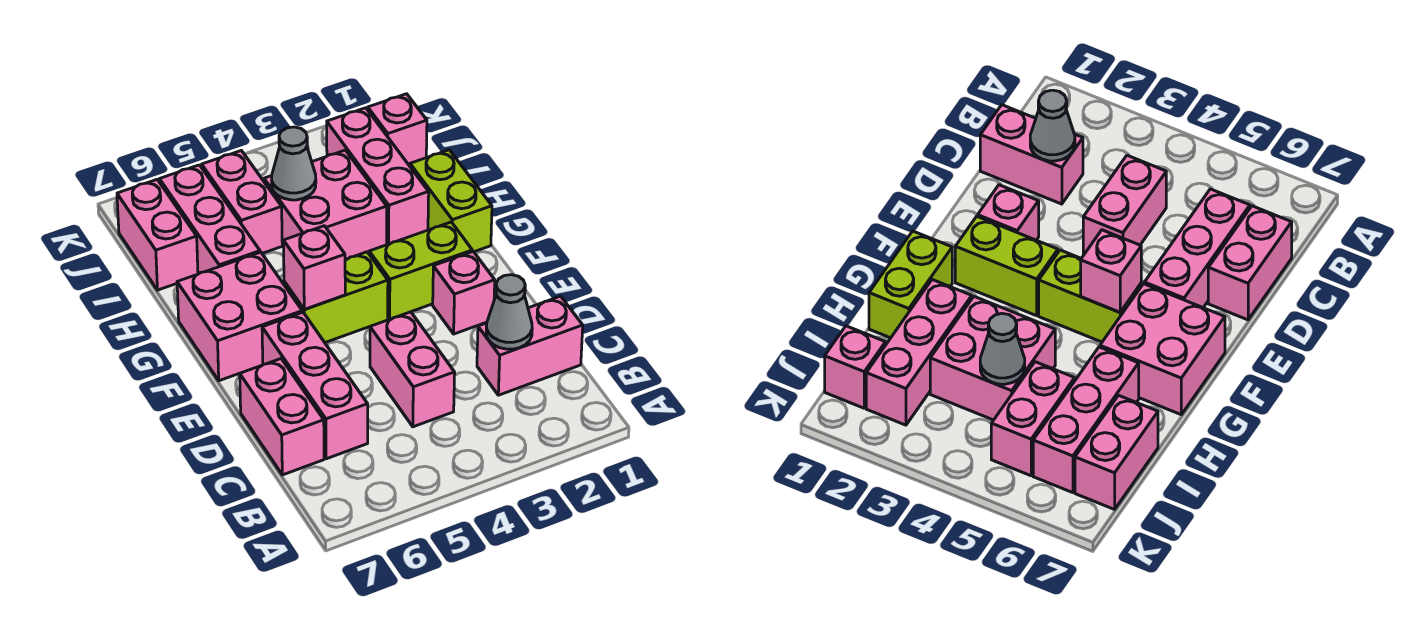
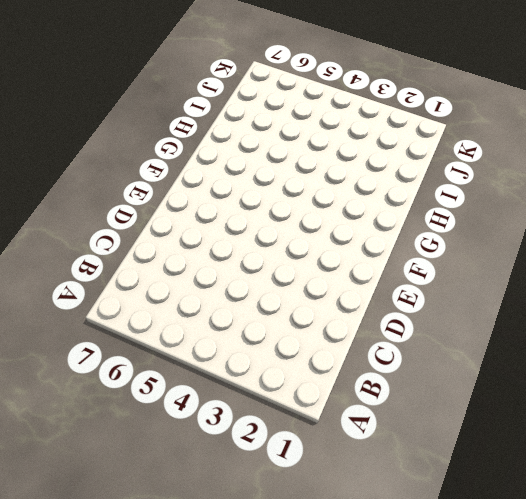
none -> pink brick C1:C2 level 1
none -> pink brick C4:D4 level 1
none -> pink brick C6:E6 level 1

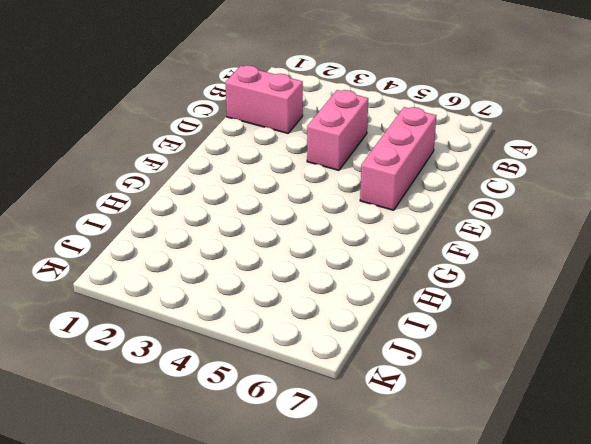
none -> pink brick C7:D7 level 1
none -> pink brick E2 level 1
none -> lime brick F2:F3 level 1

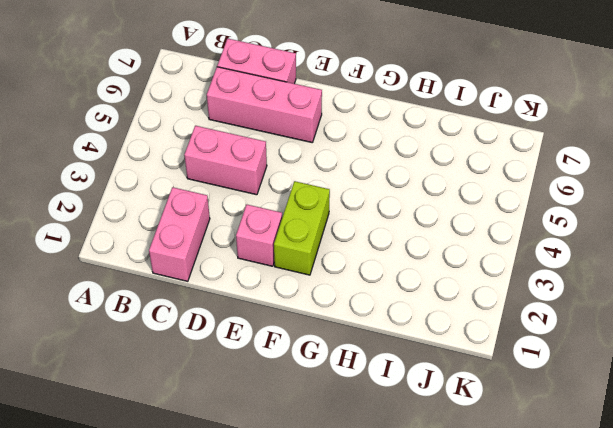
none -> lime brick F4:F5 level 1
none -> pink brick F6:G7 level 1
none -> lime brick G1:H1 level 1

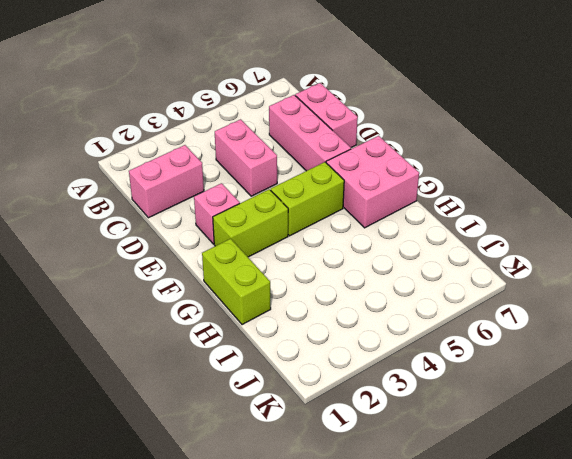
none -> pink brick H2:J2 level 1
none -> pink brick H3:I4 level 1
none -> pink brick H6:J6 level 1

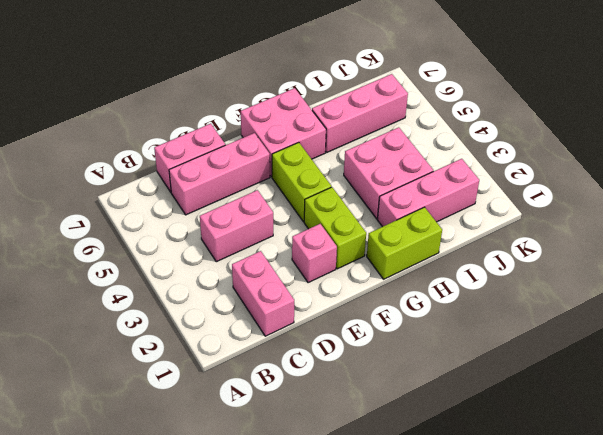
none -> pink brick I5:J5 level 1
none -> pink brick I7:J7 level 1
none -> pink brick J1 level 1

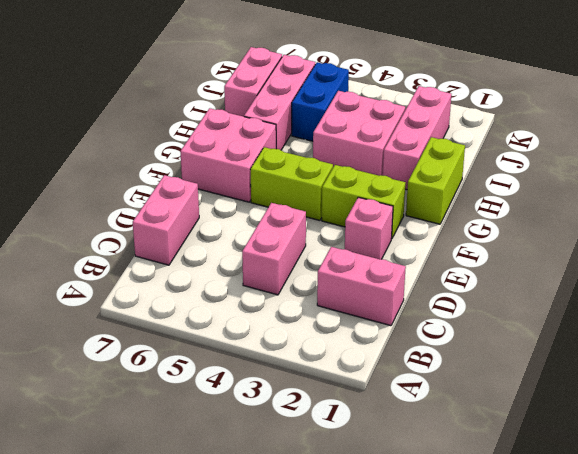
blue brick I5:J5 level 1 -> pink brick I5:J5 level 1
none -> pink brick C6:E6 level 1
none -> pink brick J1 level 1
none -> grey cone C2 level 2

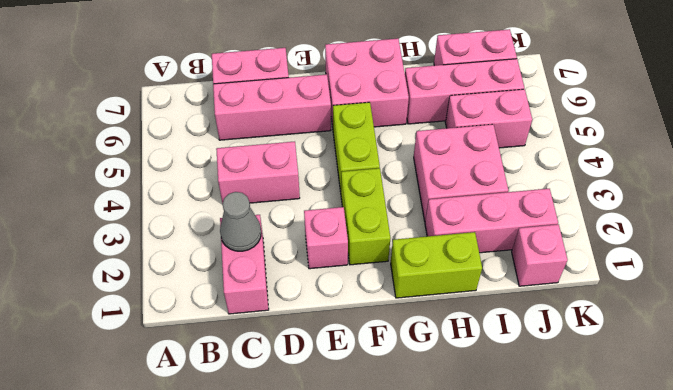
none -> pink brick F5 level 2
none -> grey cone I4 level 2

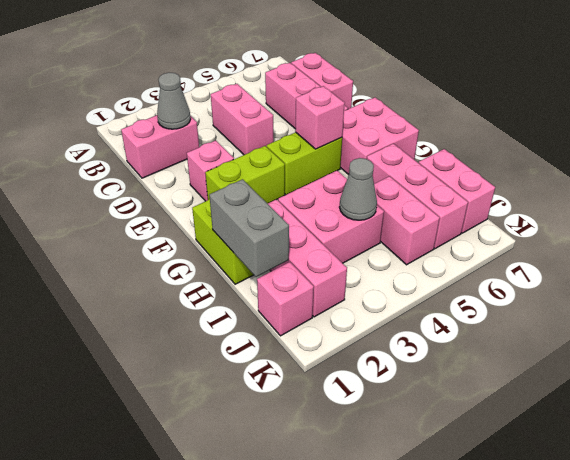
grey brick H1:I1 level 2 -> none

